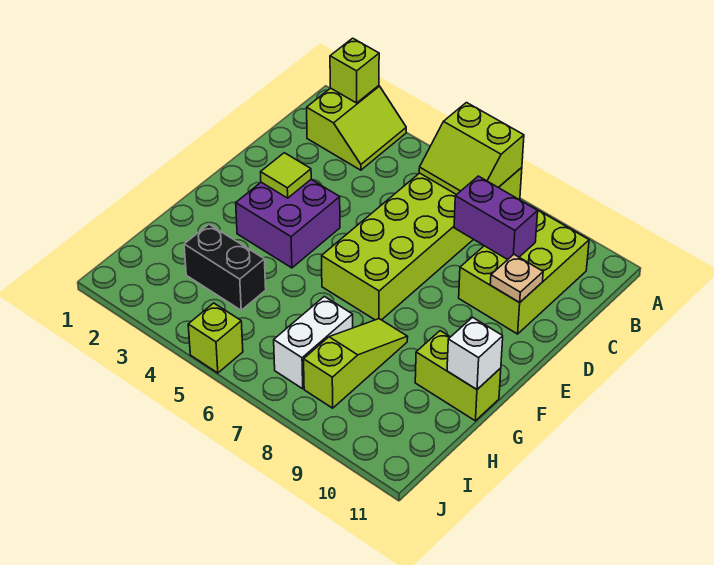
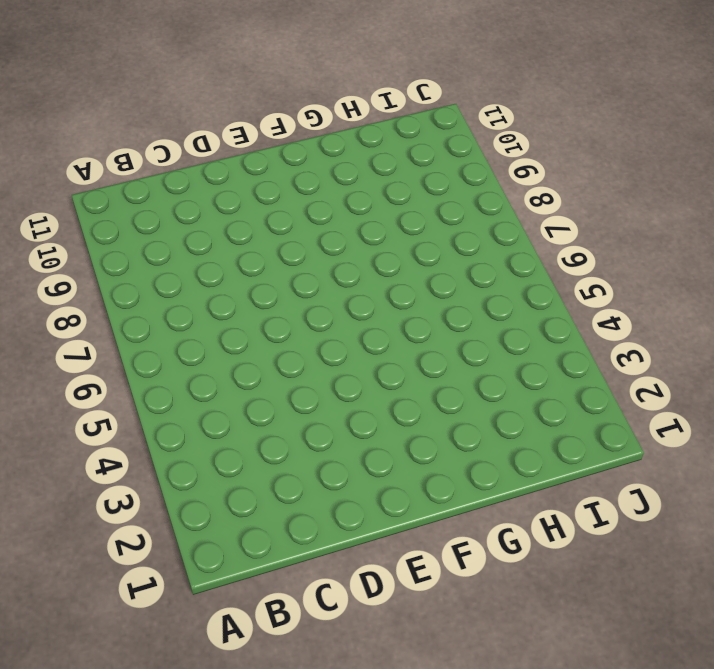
none -> lime slope A2:B3 level 1 top 2
none -> lime brick A6:F7 level 1
none -> lime brick B9:D10 level 1

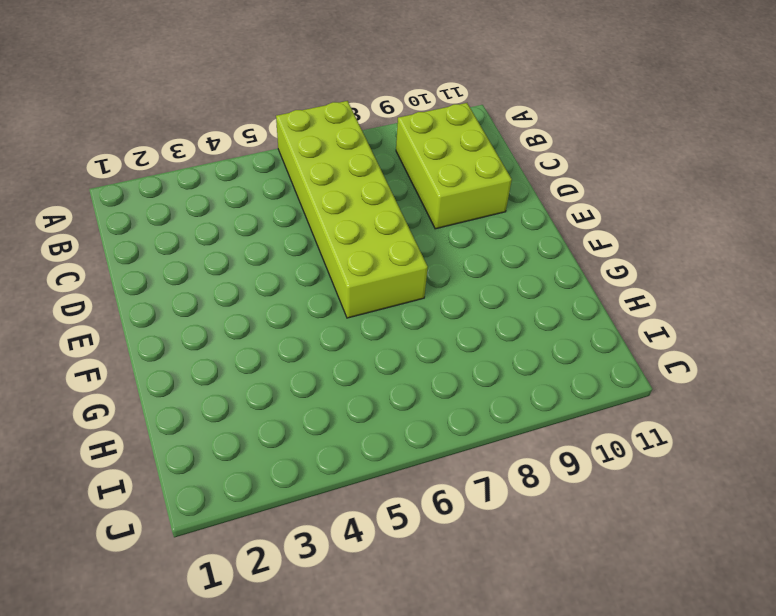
none -> lime slope A2:B3 level 1 top 2
none -> purple brick E3:F4 level 1
none -> lime slope G8:I8 level 1 top I

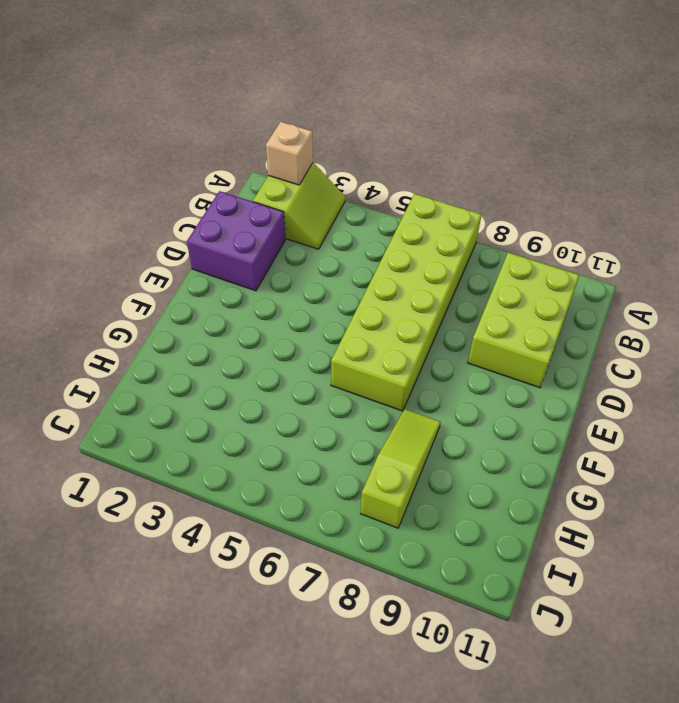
tan brick A2 level 2 -> lime brick A2 level 2
purple brick C1:D2 level 1 -> purple brick E3:F4 level 1
none -> lime brick G10:G11 level 1
none -> black brick H3:H4 level 1
none -> white brick H7:I7 level 1

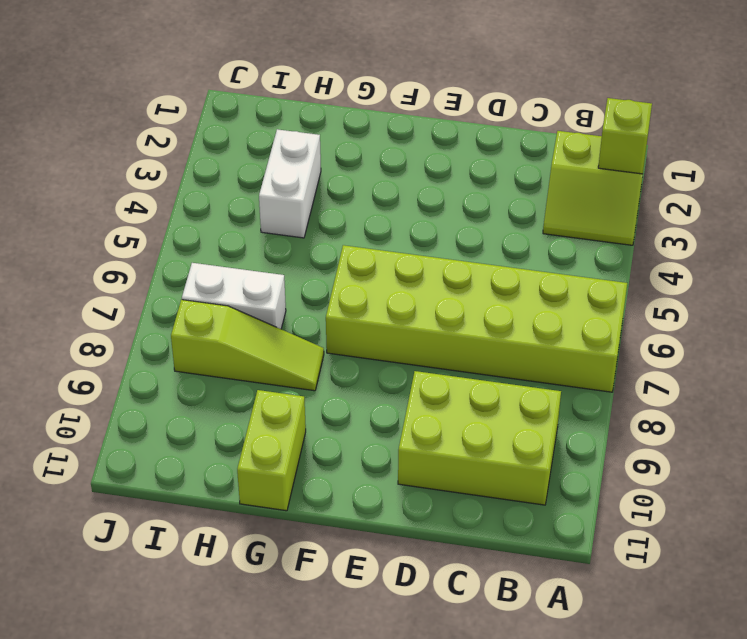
white brick H3:H4 level 1 -> black brick H3:H4 level 1
none -> purple brick E3:F4 level 1
none -> lime brick J5 level 1
none -> lime slope A6:B7 level 2 top A

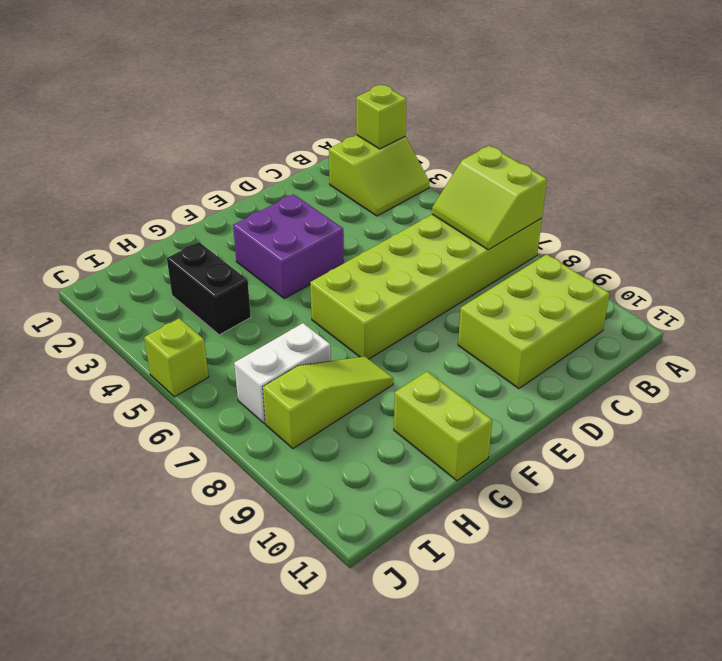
none -> purple brick C8:C9 level 2
none -> tan plate D10 level 2
none -> lime tile E3 level 2

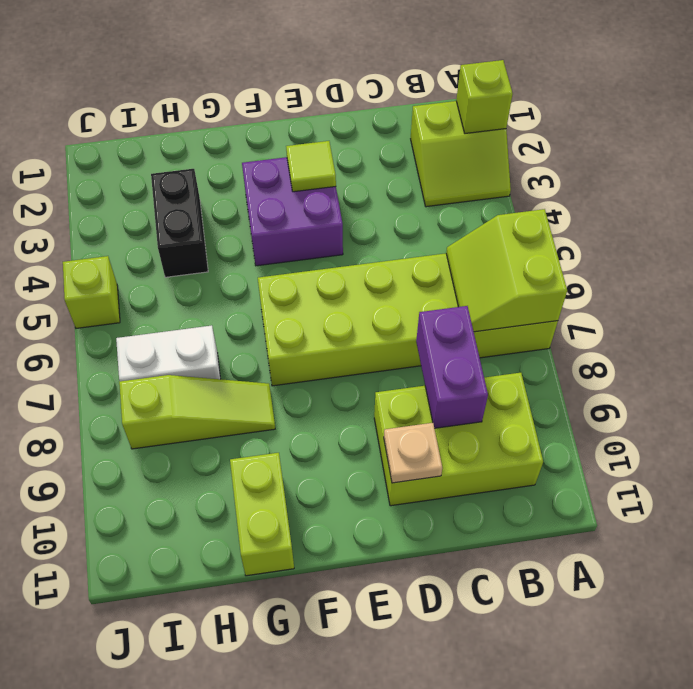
none -> white brick G11 level 2

